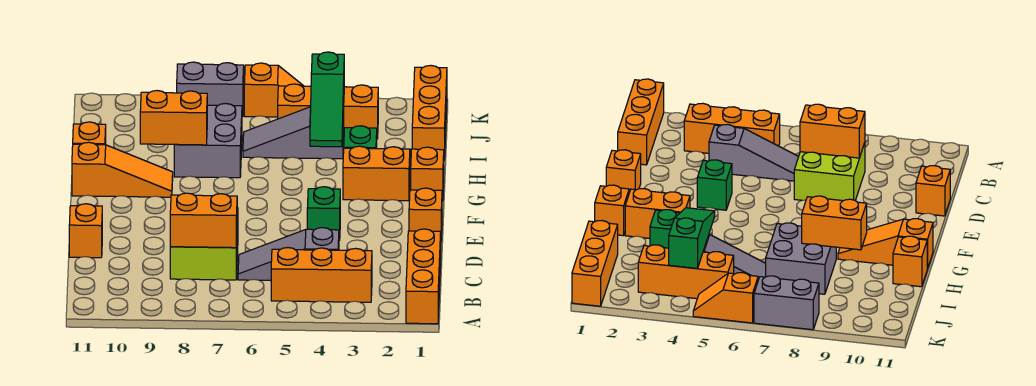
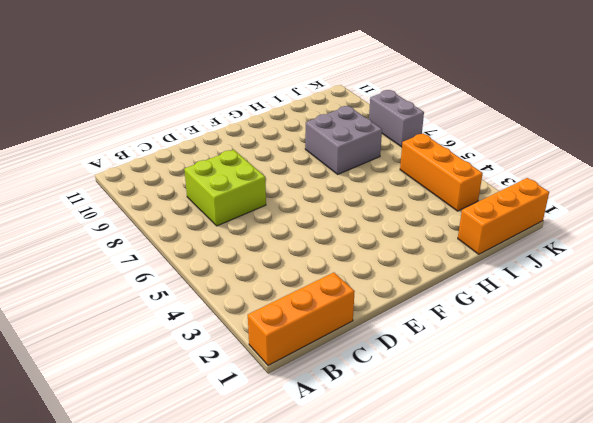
none -> orange brick B3:B5 level 1
none -> grey slope C4:C6 level 1 top 4
none -> orange brick D11 level 1

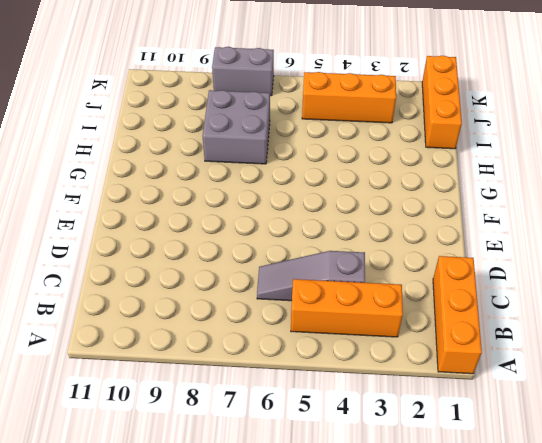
none -> lime brick C7:D8 level 1
none -> orange brick D11 level 1
none -> orange brick E1 level 1

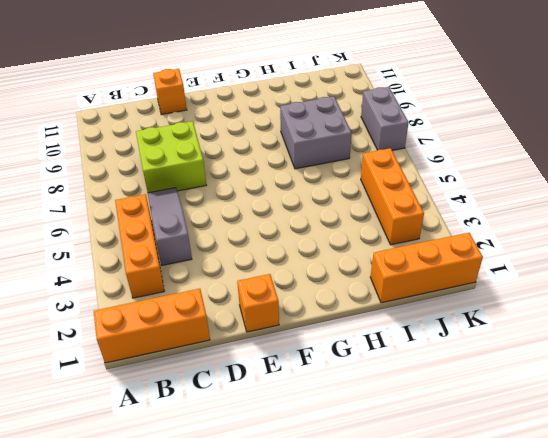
none -> green brick E4 level 1
none -> orange brick G1 level 1
none -> orange brick G2:G3 level 1

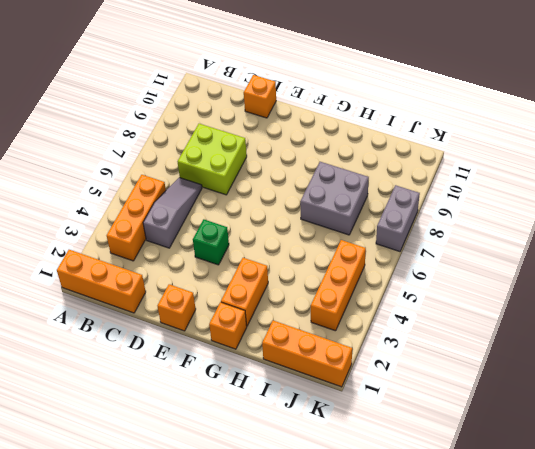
none -> orange slope G9:G11 level 1 top 11
none -> green brick H3 level 1
none -> orange brick H11 level 1

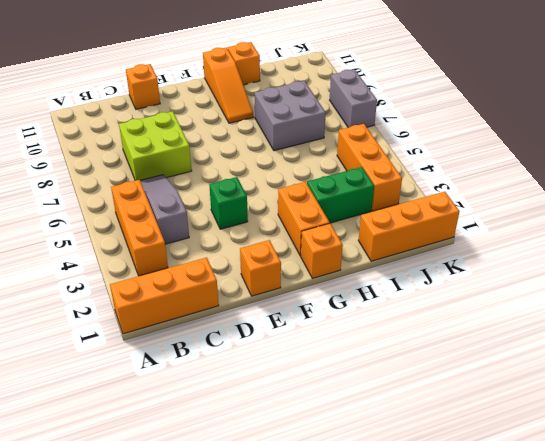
green brick H3:I3 level 1 -> green brick H3 level 1
none -> grey slope I4:I6 level 1 top 4
none -> orange slope K5:K6 level 1 top 6
none -> orange brick C7:C8 level 2

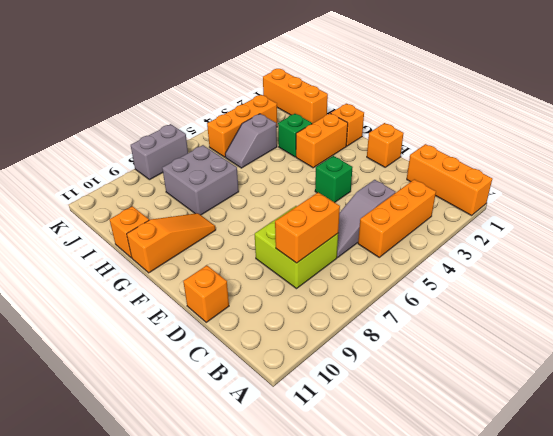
grey slope I4:I5 level 1 top 4 -> grey slope I4:I6 level 1 top 4
none -> orange slope K5:K6 level 1 top 6
none -> green slope H4:J4 level 2 top J
none -> orange brick H8:H9 level 2

